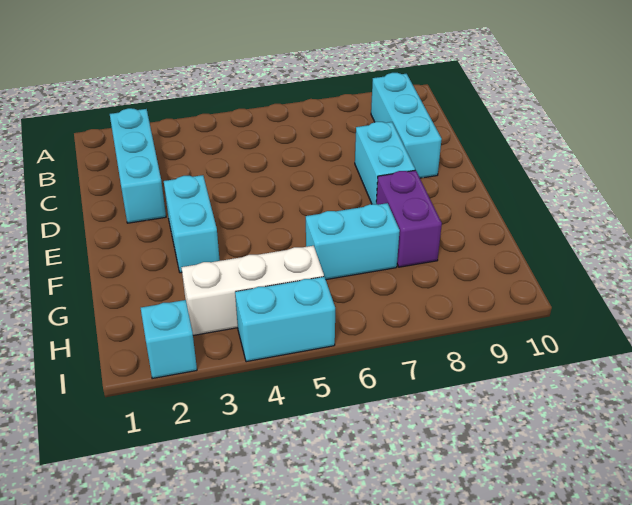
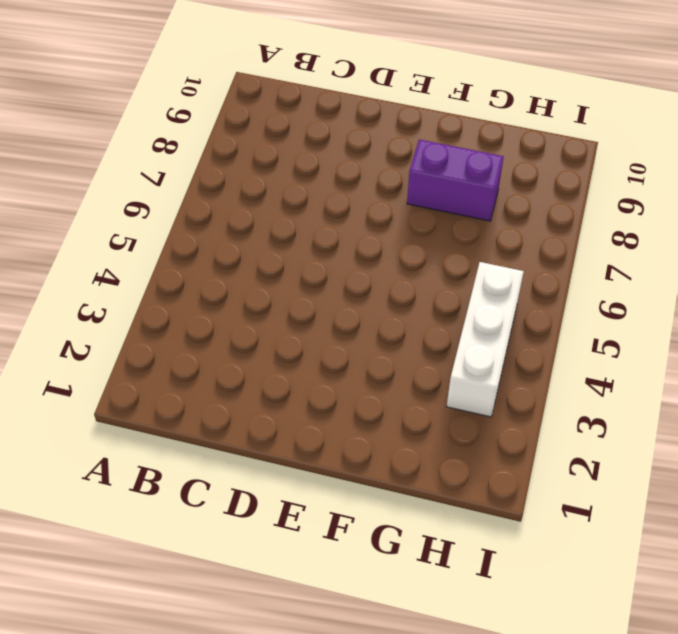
none -> cyan brick B2:D2 level 1
none -> cyan brick B9:D9 level 1

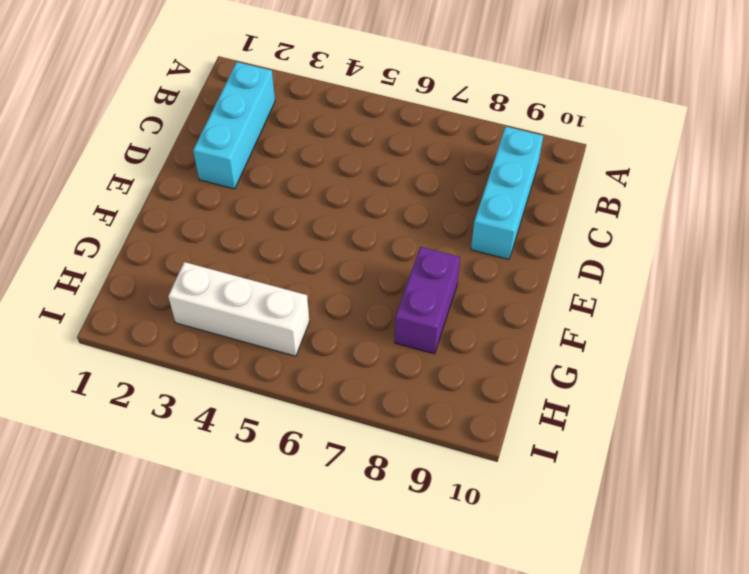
none -> cyan brick D8:E8 level 1
none -> cyan brick E3:F3 level 1

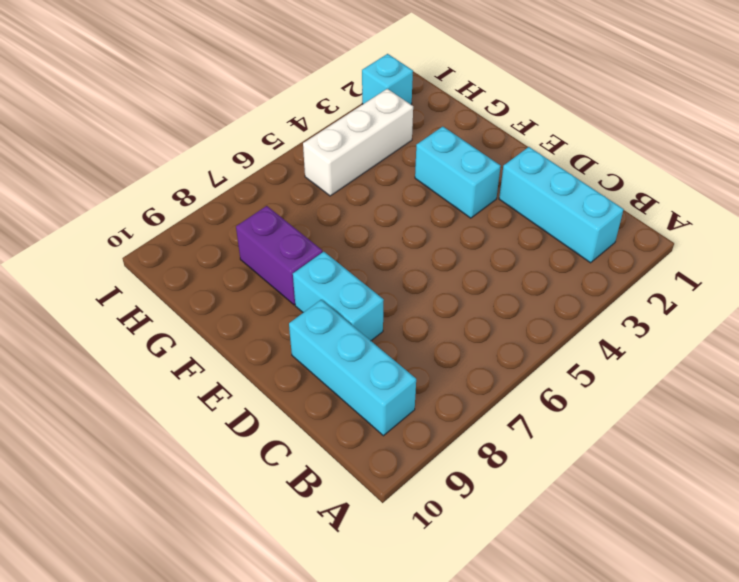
none -> cyan brick G6:G7 level 1
none -> cyan brick I4:I5 level 1

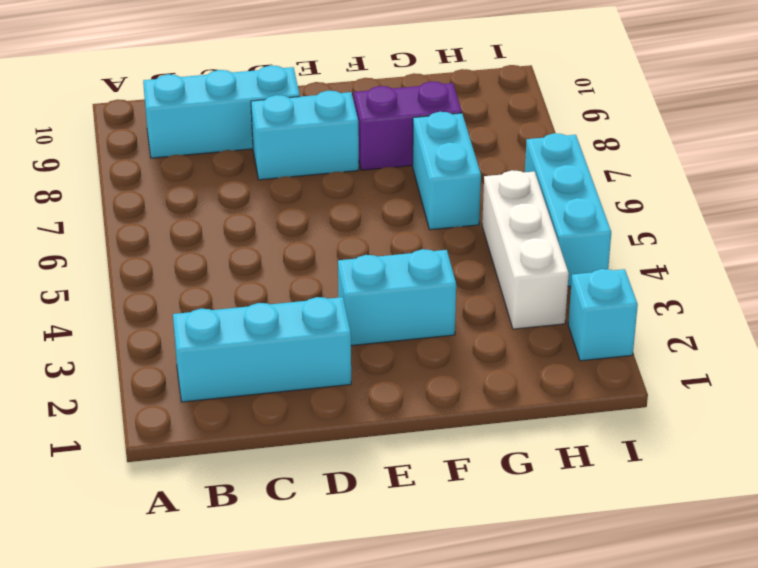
cyan brick I4:I6 level 1 -> cyan brick I4:I5 level 1

